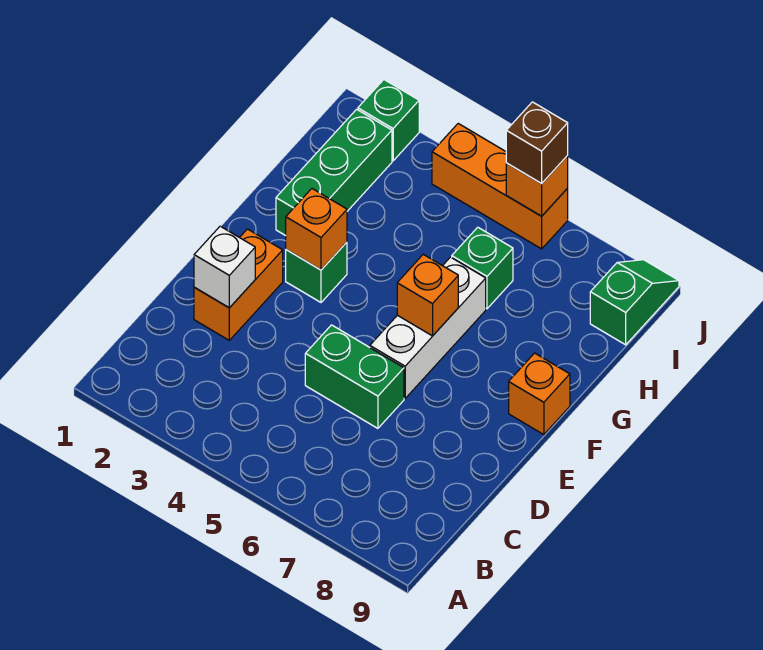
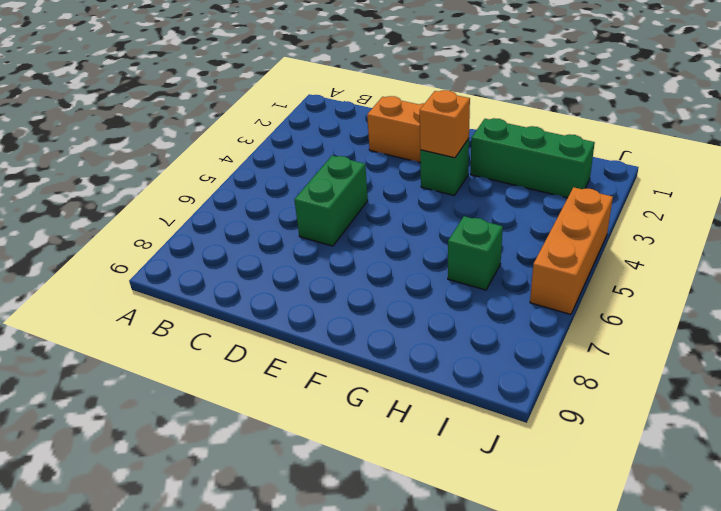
none -> white brick E6:G6 level 1
none -> orange brick F9 level 1
none -> green slope I9:J9 level 1 top I

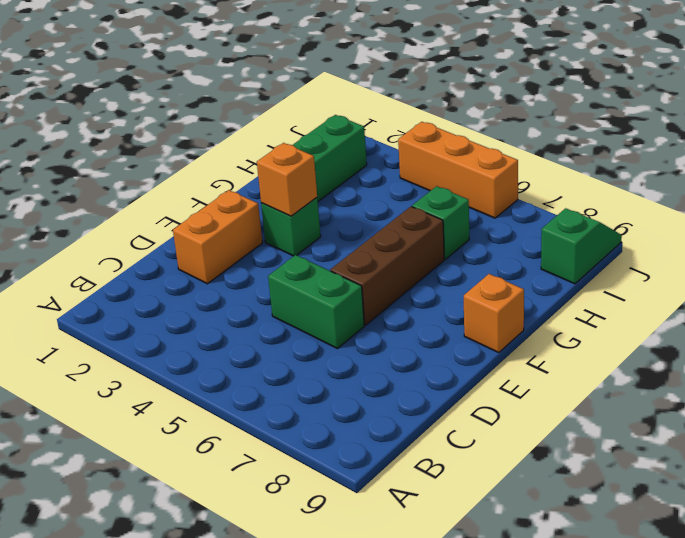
brown brick E6:G6 level 1 -> white brick E6:G6 level 1
none -> green brick J2 level 1
none -> white brick D2 level 2
none -> orange brick F6 level 2

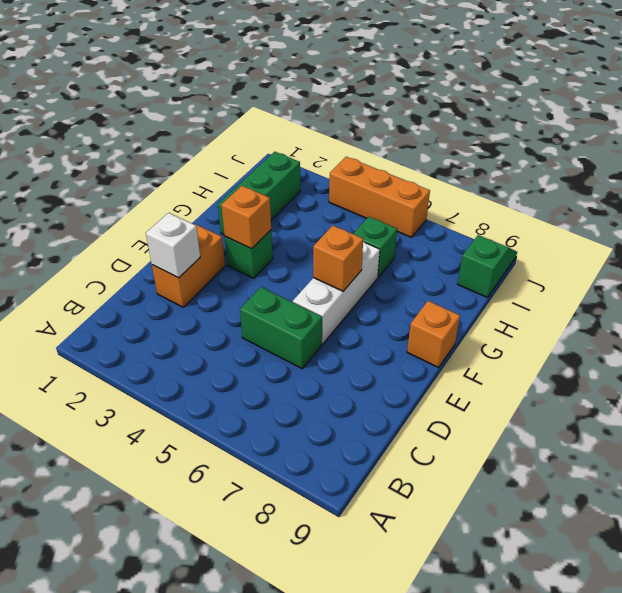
none -> green brick J2 level 1
none -> orange brick J6 level 2
none -> brown brick J6 level 3

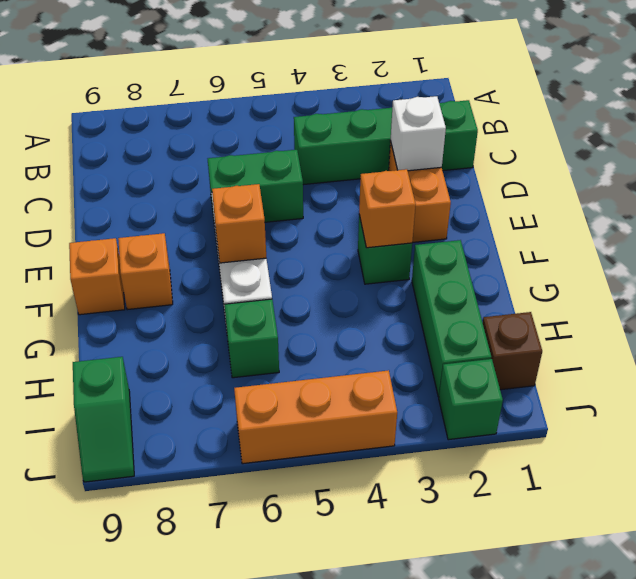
green brick C1:C4 level 1 -> none
orange brick F8 level 1 -> orange brick J6 level 2
brown brick I1 level 1 -> brown brick J6 level 3

